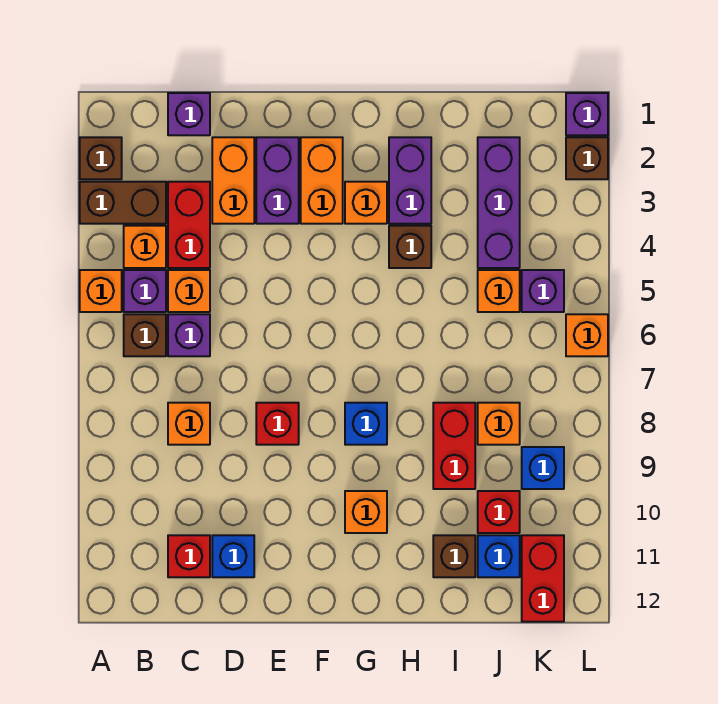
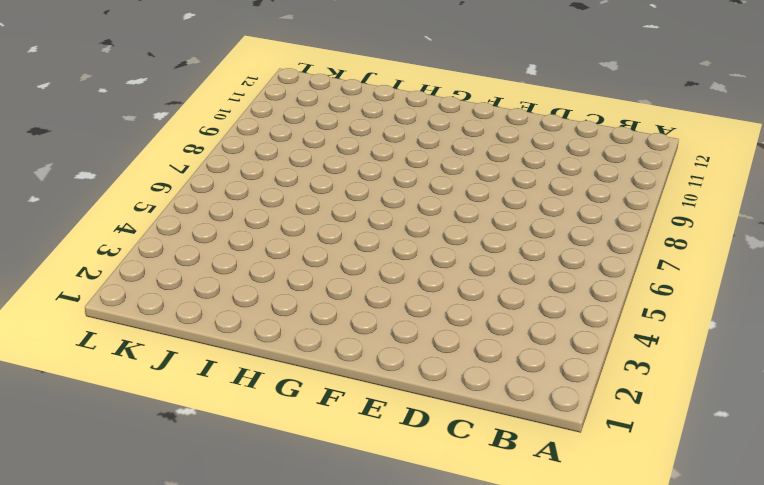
none -> brown brick A2 level 1
none -> brown brick A3:B3 level 1
none -> orange brick A5 level 1
none -> orange brick B4 level 1

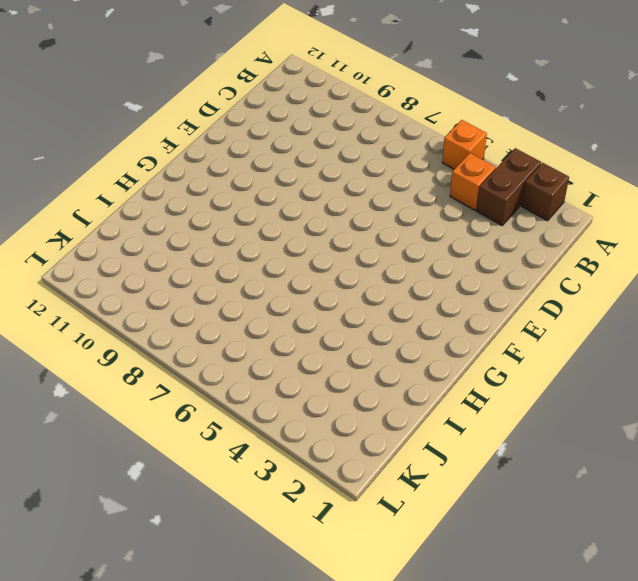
none -> purple brick B5 level 1
none -> brown brick B6 level 1
none -> purple brick C1 level 1
none -> red brick C3:C4 level 1

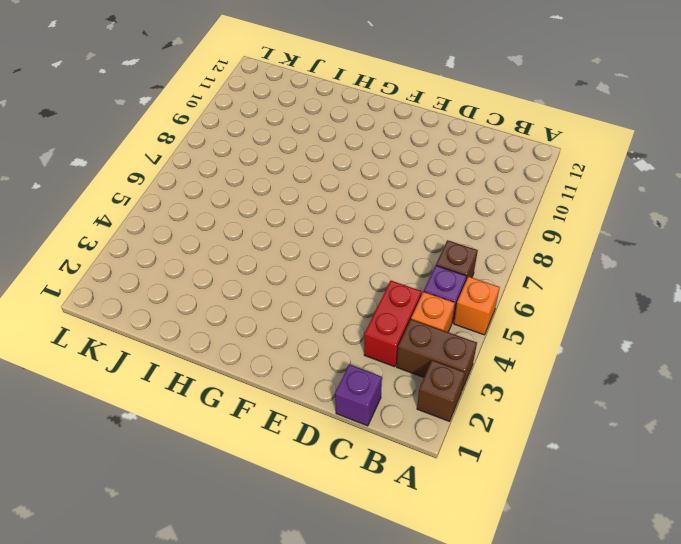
none -> orange brick C5 level 1
none -> purple brick C6 level 1
none -> orange brick C8 level 1
none -> red brick C11 level 1

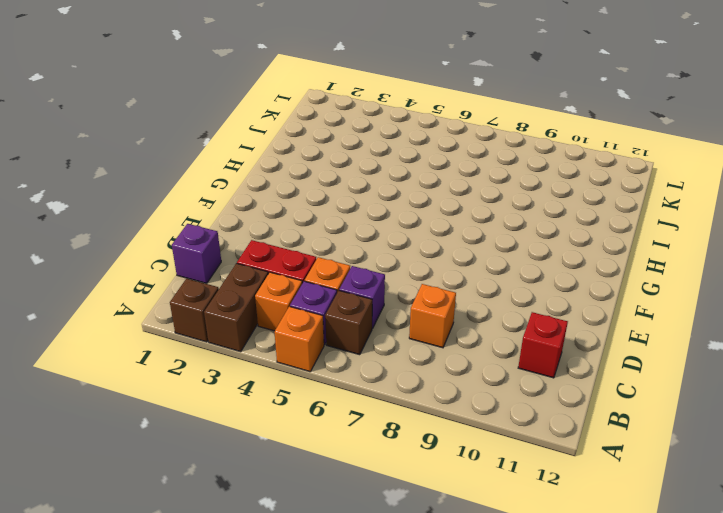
none -> orange brick D2:D3 level 1
none -> blue brick D11 level 1
none -> purple brick E2:E3 level 1
none -> red brick E8 level 1

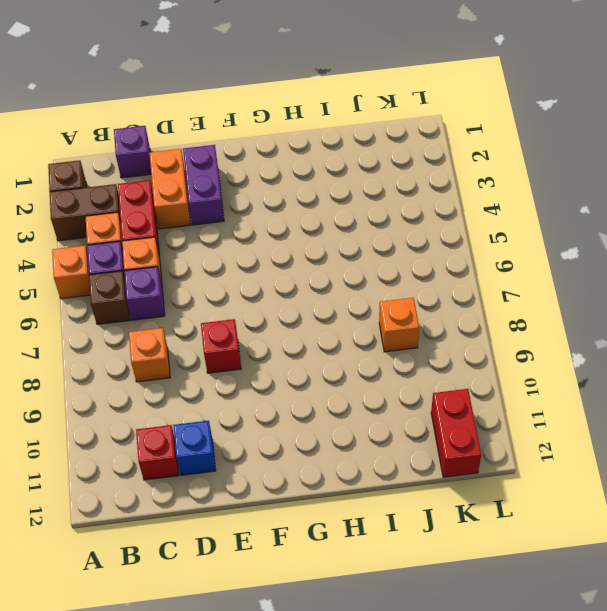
none -> orange brick F2:F3 level 1
none -> orange brick G3 level 1
none -> blue brick G8 level 1
none -> orange brick G10 level 1

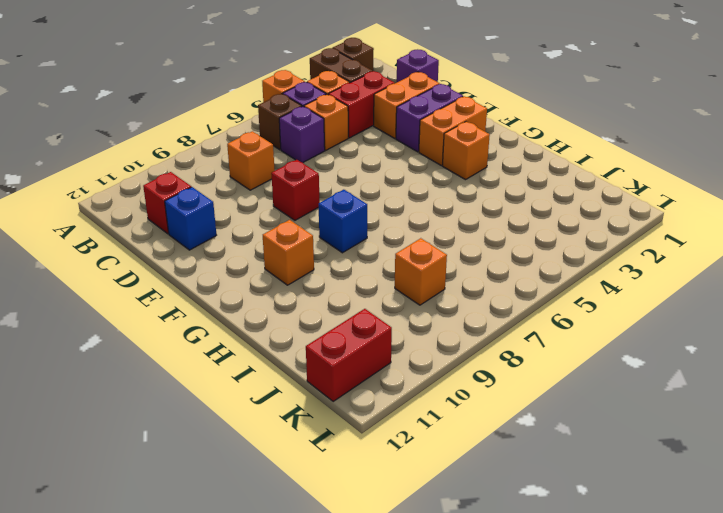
none -> purple brick H2:H3 level 1
none -> brown brick H4 level 1
none -> red brick I8:I9 level 1
none -> brown brick I11 level 1

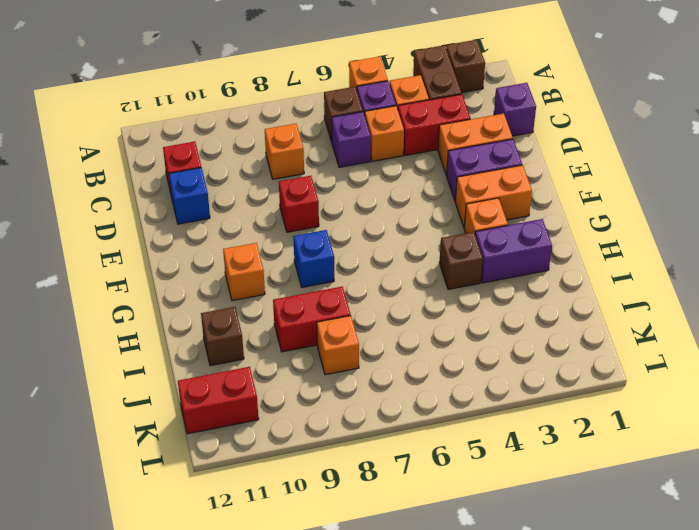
none -> purple brick J2:J4 level 1
none -> orange brick J5 level 1
none -> red brick J10 level 1
none -> blue brick J11 level 1

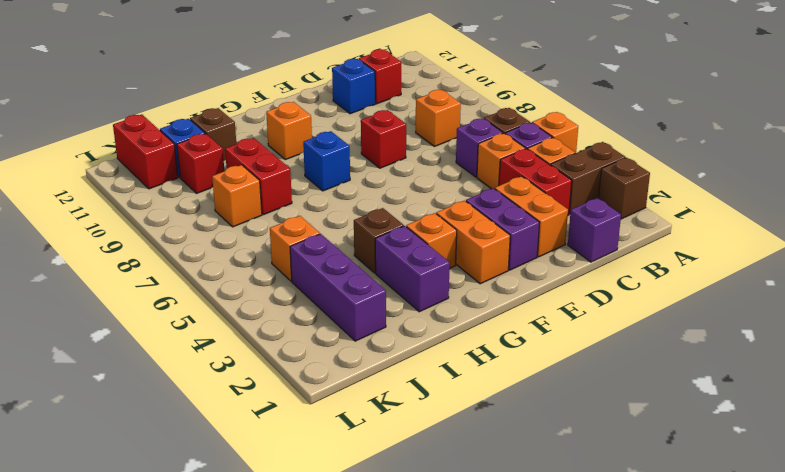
none -> purple brick K5 level 1
none -> blue brick K9 level 1
none -> purple brick L1 level 1
none -> brown brick L2 level 1

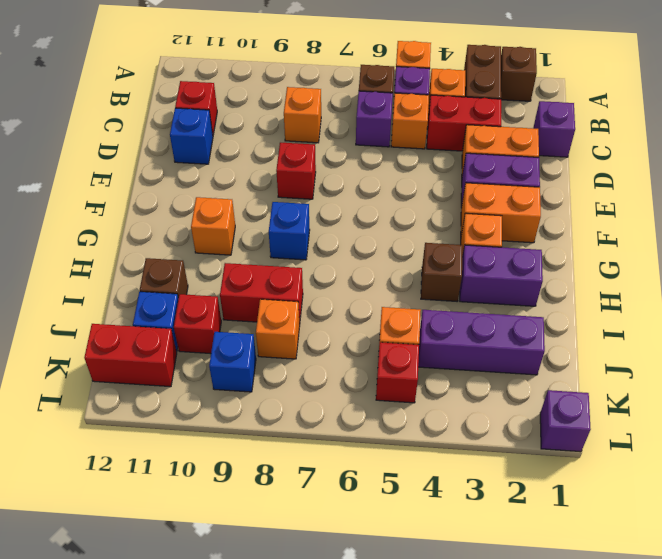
red brick K5 level 1 -> purple brick K5 level 1
none -> brown brick L2 level 1
none -> orange brick L6 level 1

